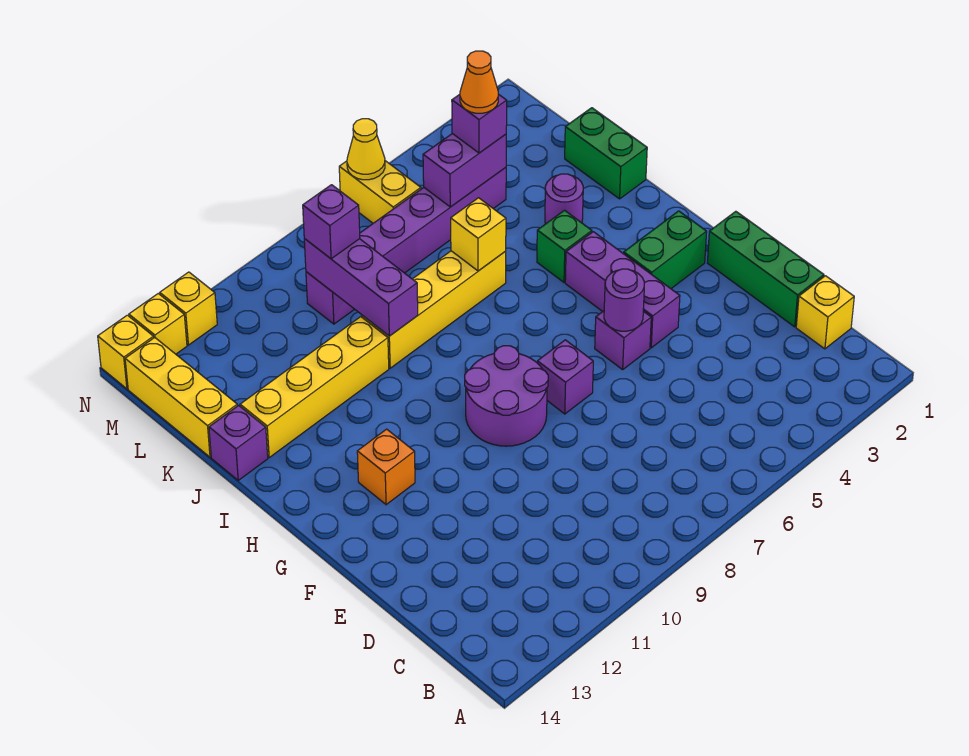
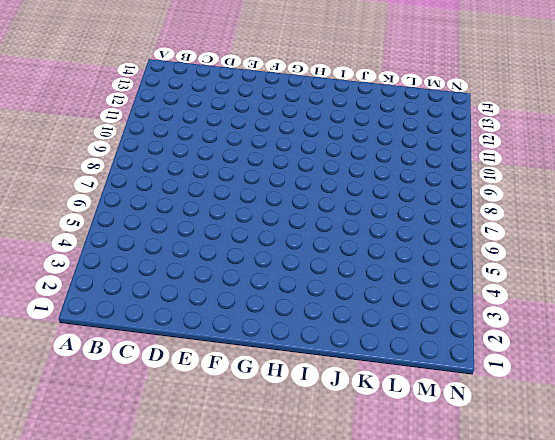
none -> yellow brick C1 level 1
none -> green brick D1:F1 level 1
none -> purple brick F4:H4 level 1

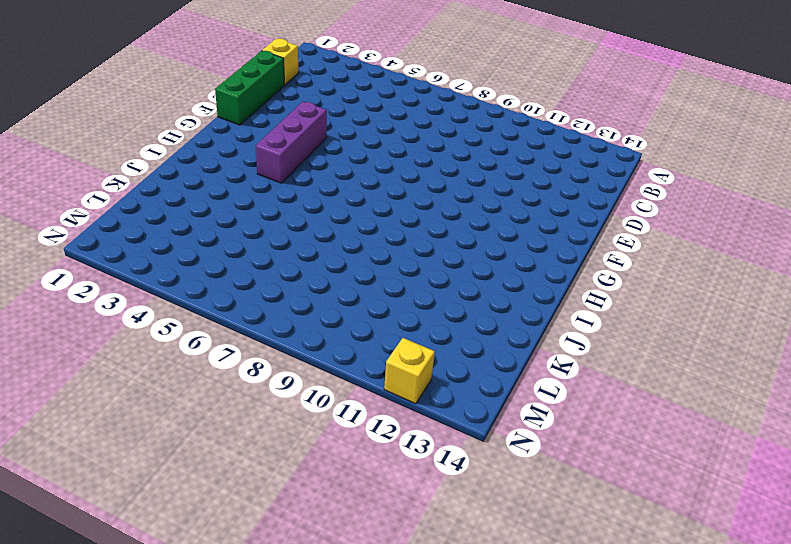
none -> purple brick F5 level 1
none -> purple brick F7 level 1
none -> purple round brick F8:G9 level 1

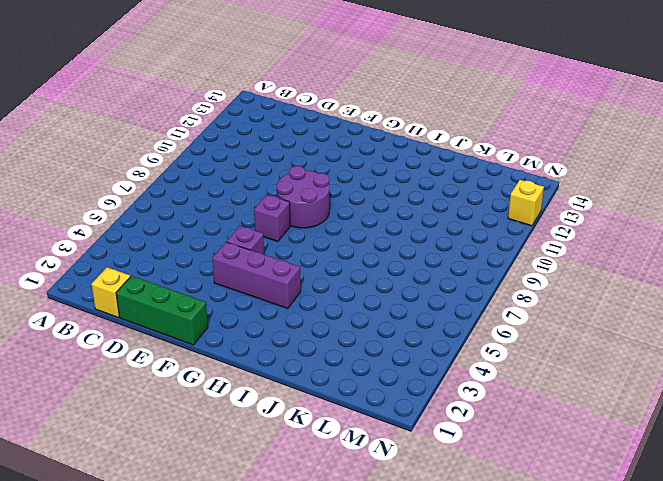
none -> green brick G2:G3 level 1
none -> orange brick G12 level 1
none -> green brick I4 level 1

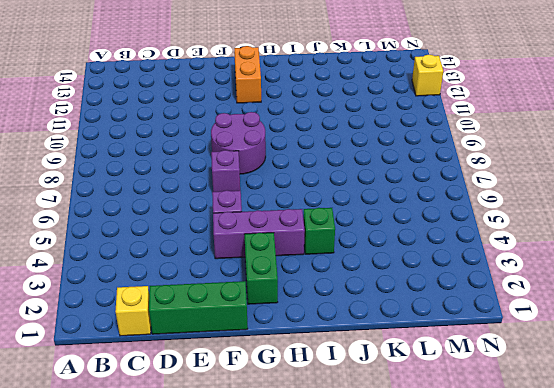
orange brick G12:G13 level 1 -> orange brick G12 level 1
none -> green brick J1:K1 level 1
none -> purple round brick J3 level 1
none -> yellow brick J6:J9 level 1

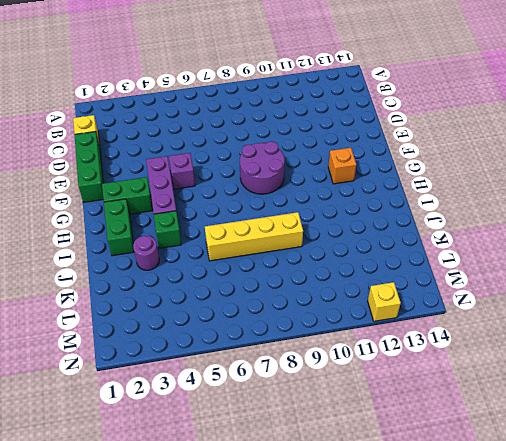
green brick H2:I2 level 1 -> green brick J1:K1 level 1
none -> purple brick F7 level 1
none -> yellow brick J10:J13 level 1
none -> purple brick J14 level 1

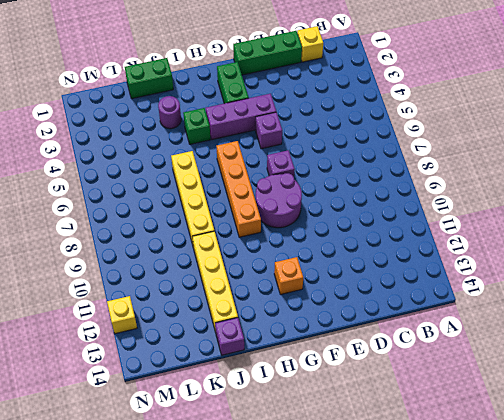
orange brick H6:H9 level 1 -> none
none -> yellow brick K14:M14 level 1
none -> purple brick L4:L9 level 1
none -> yellow brick M6:N6 level 1

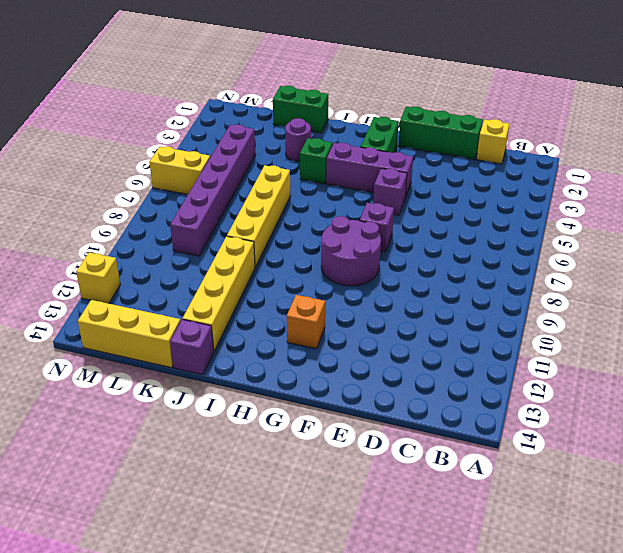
none -> yellow brick N13 level 1
none -> yellow brick N14 level 1
none -> purple round brick F5 level 2

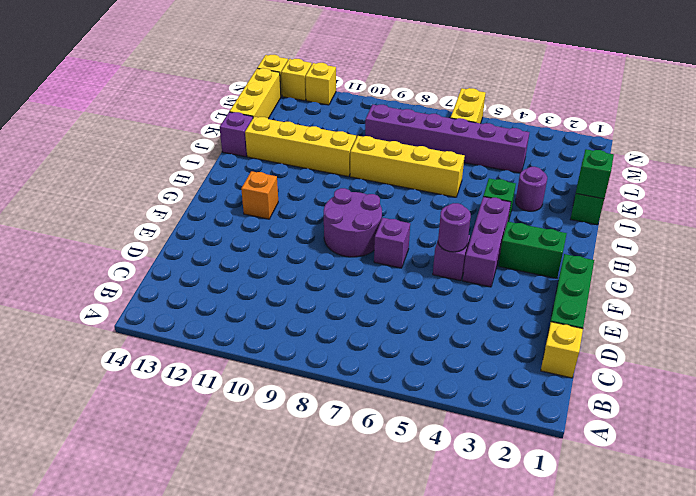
green brick J1 level 2 -> none
none -> yellow brick J6 level 2
none -> purple brick J9:L9 level 2
none -> purple brick L4:L5 level 2

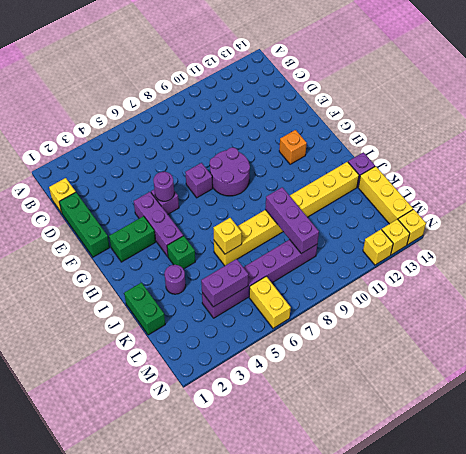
none -> yellow cone N6 level 2
none -> purple brick L4 level 3
none -> purple brick L9 level 3

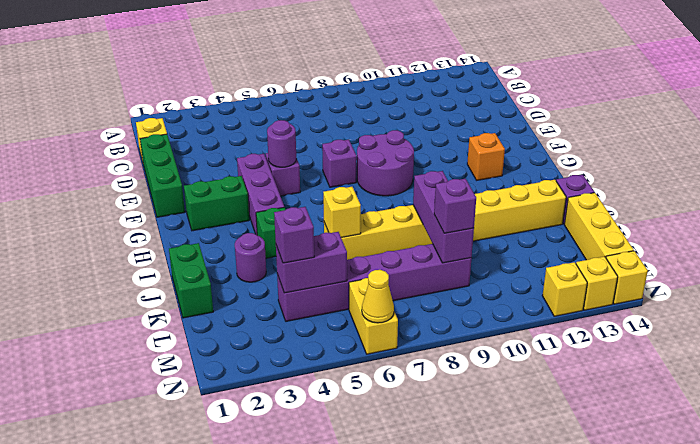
none -> orange cone L4 level 4

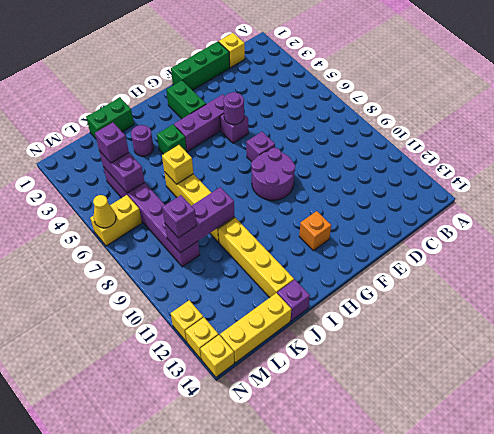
none -> orange cone L4 level 4

